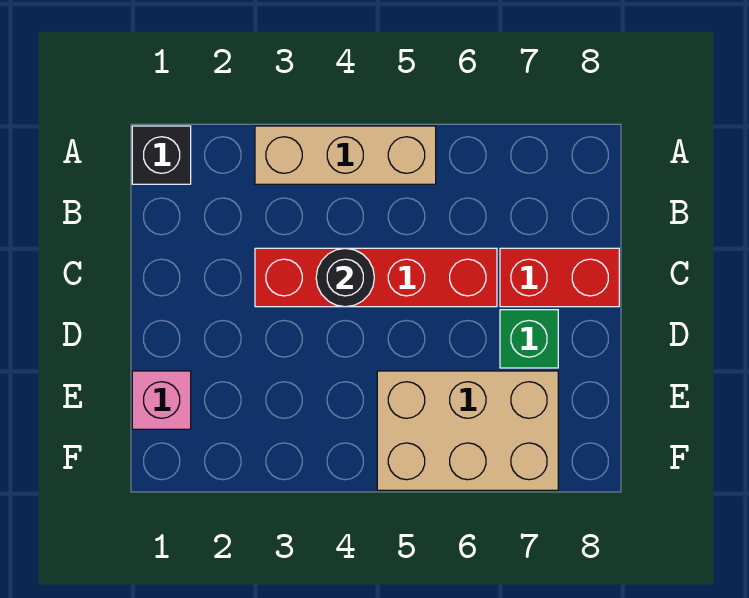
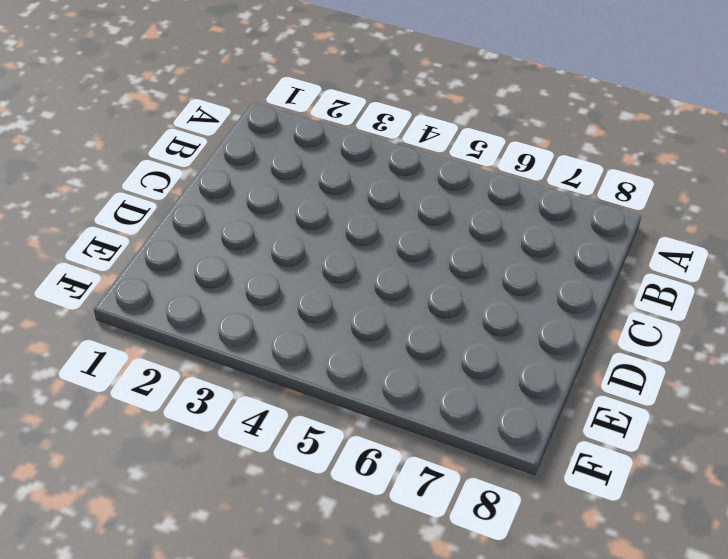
none -> black brick A1 level 1
none -> tan brick A3:A5 level 1

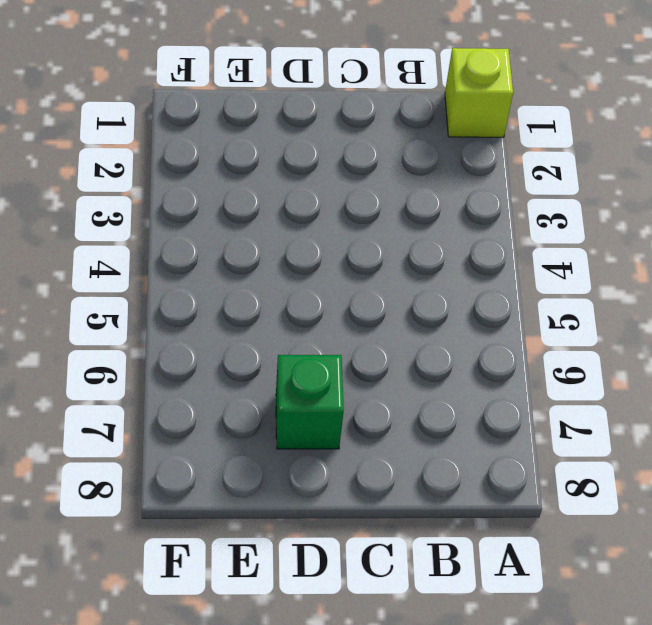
lime brick A1 level 1 -> black brick A1 level 1
none -> tan brick A3:A5 level 1
none -> red brick C3:C6 level 1

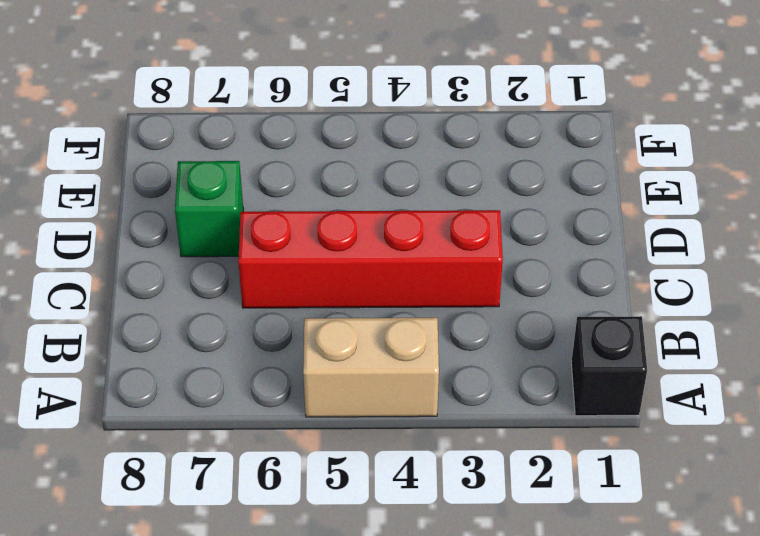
tan brick A4:A5 level 1 -> tan brick A3:A5 level 1
none -> red brick C7:C8 level 1
none -> pink brick E1 level 1

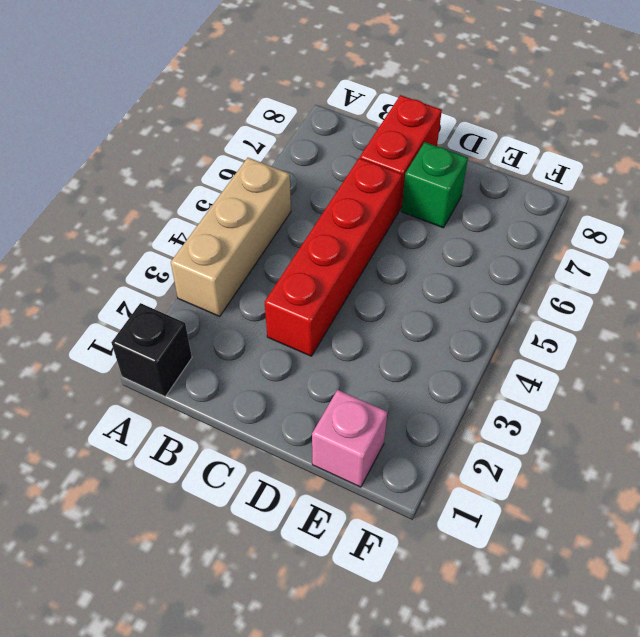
none -> tan brick E5:F7 level 1
none -> black round brick C4 level 2

